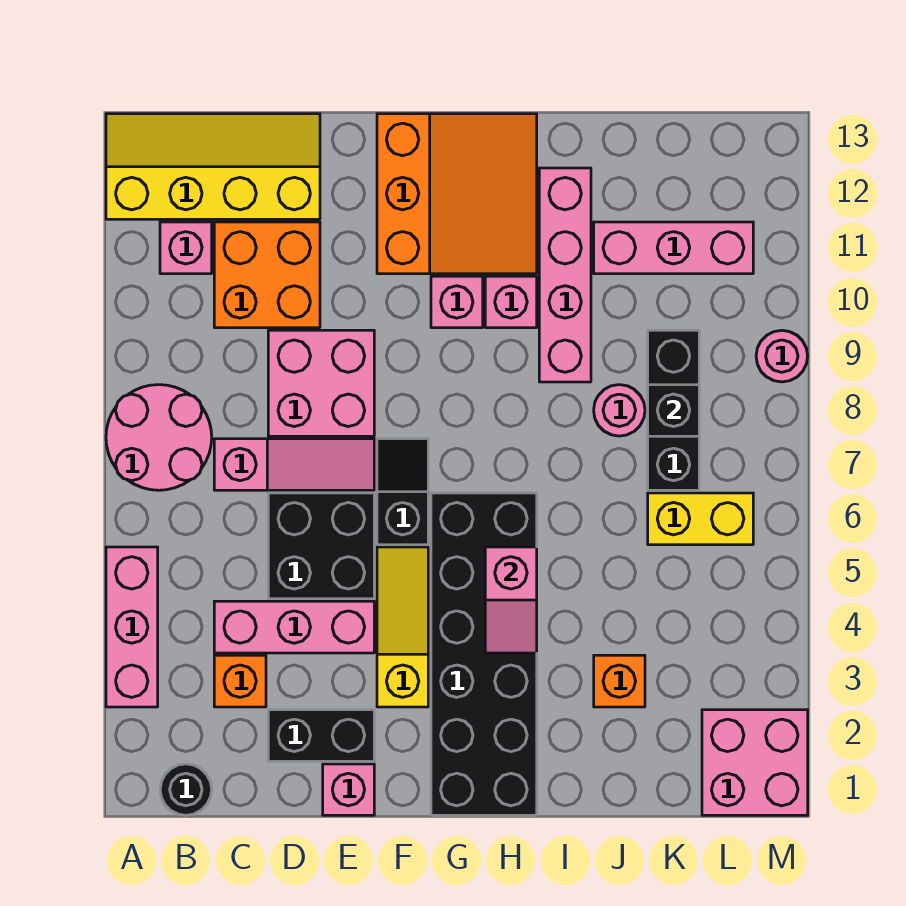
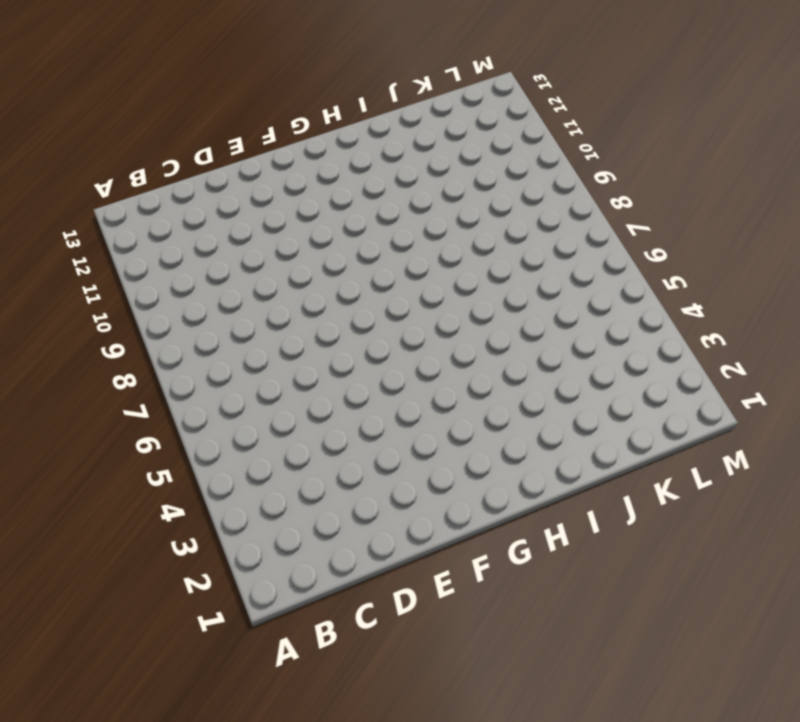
none -> pink brick A3:A5 level 1
none -> pink round brick A7:B8 level 1
none -> yellow slope A12:D13 level 1 top 12

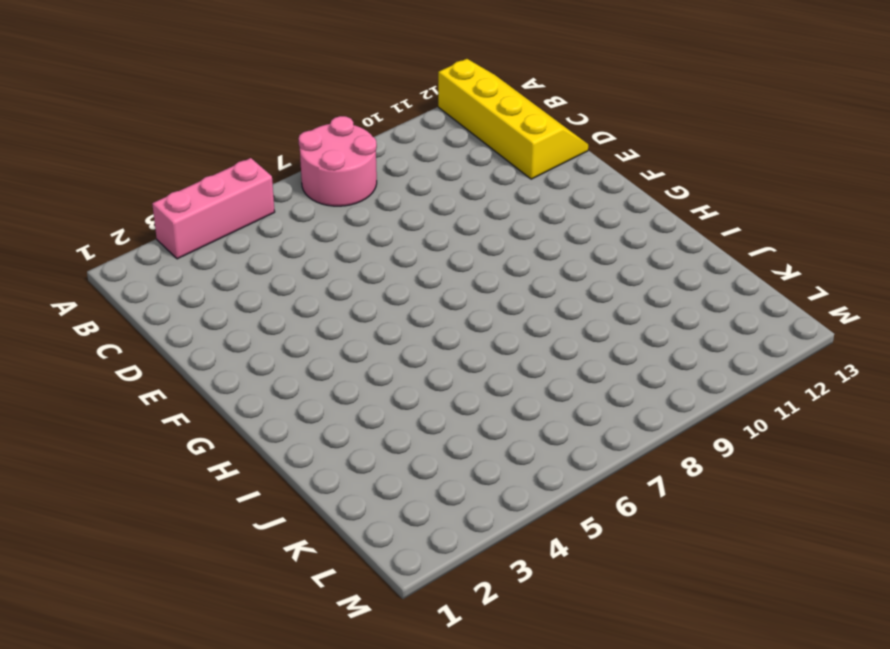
none -> black round brick B1 level 1
none -> pink brick B11 level 1
none -> orange brick C3 level 1

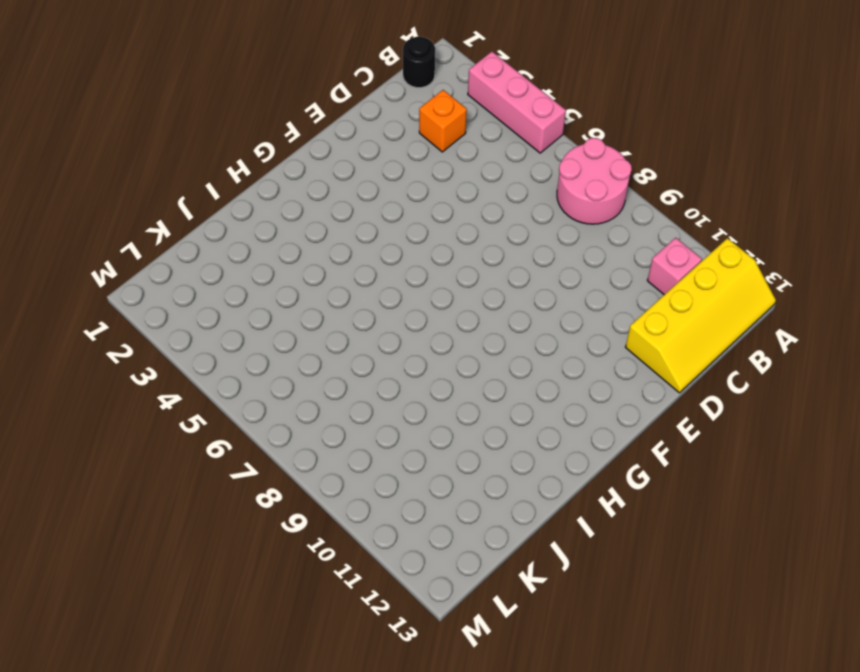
none -> pink brick C4:E4 level 1
none -> pink slope C7:E7 level 1 top C
none -> orange brick C10:D11 level 1

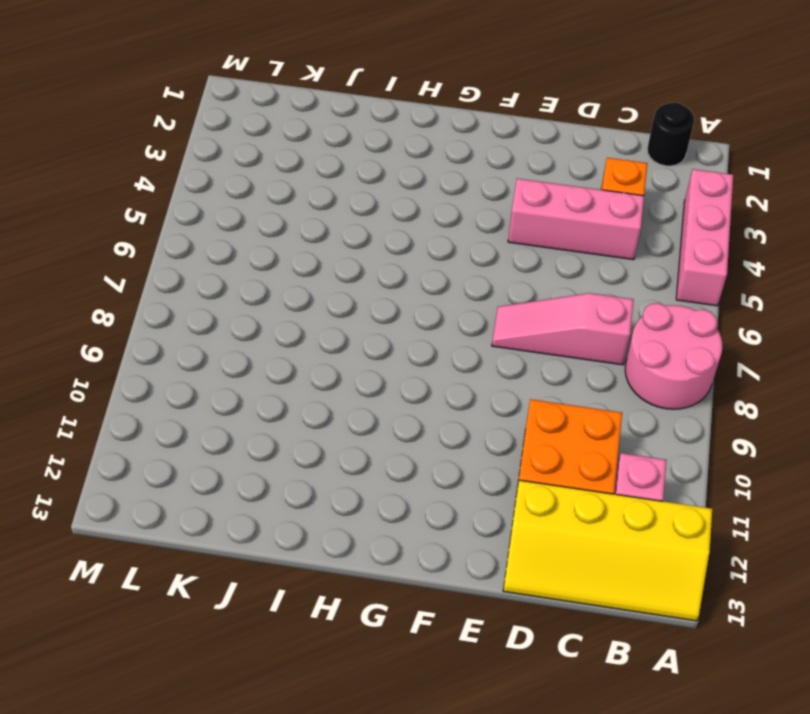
none -> black brick D2:E2 level 1
none -> black brick D5:E6 level 1
none -> pink brick D8:E9 level 1

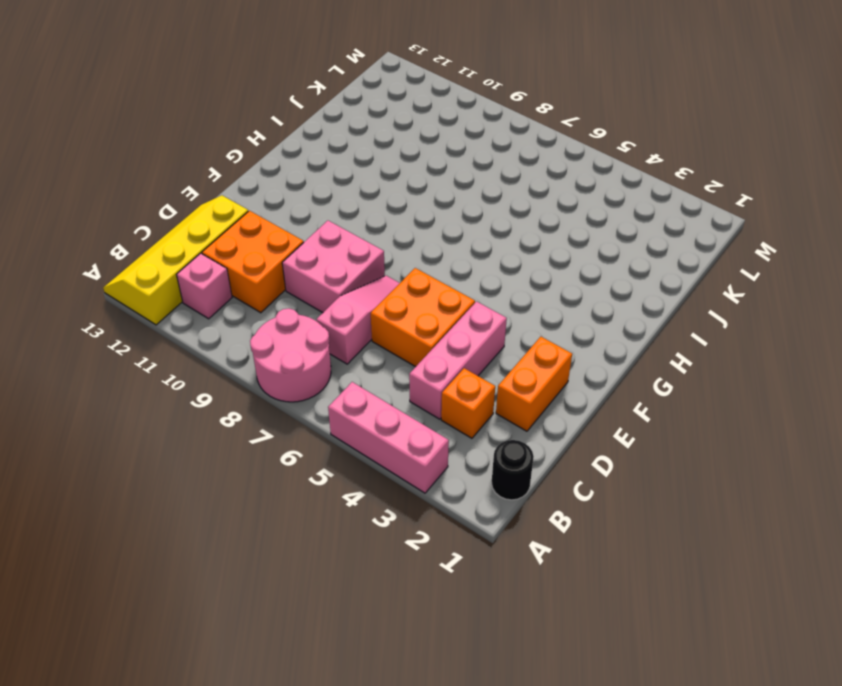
orange brick D2:E2 level 1 -> black brick D2:E2 level 1
orange brick D5:E6 level 1 -> black brick D5:E6 level 1
none -> pink brick E1 level 1
none -> yellow slope F3:F5 level 1 top 3
none -> black slope F6:F7 level 1 top 6

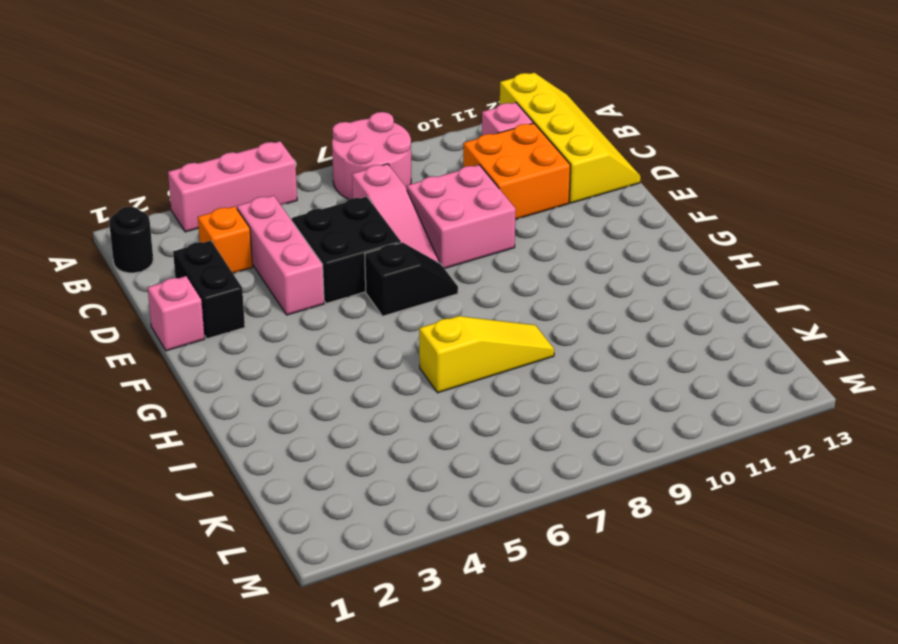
yellow slope I6:I8 level 1 top 6 -> yellow slope F3:F5 level 1 top 3
none -> orange slope F11:H13 level 1 top F
none -> black brick G1:H6 level 1
none -> pink brick G10 level 1

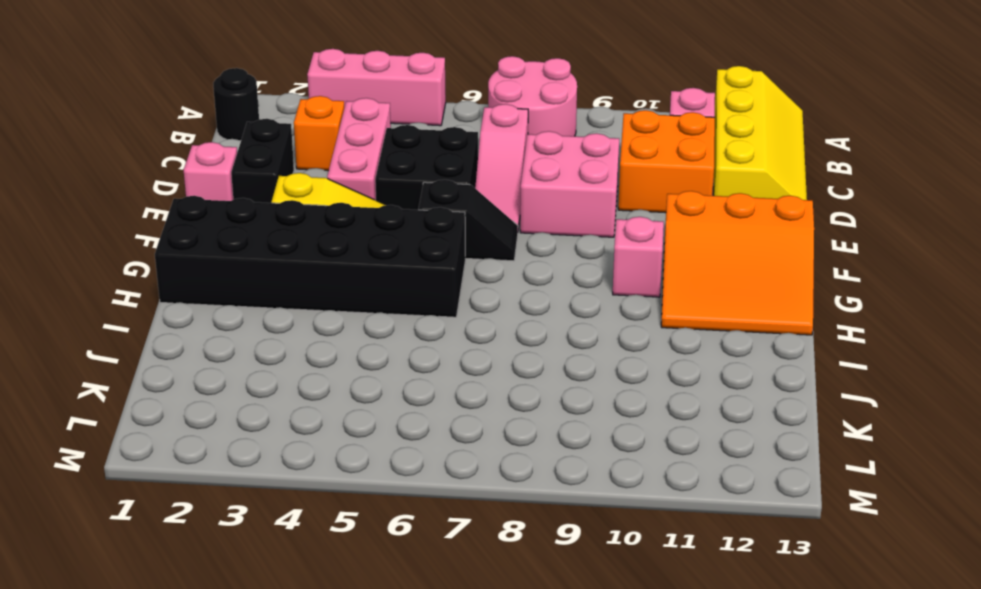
none -> pink brick H10 level 1
none -> pink brick I9:I12 level 1
none -> orange brick J3 level 1

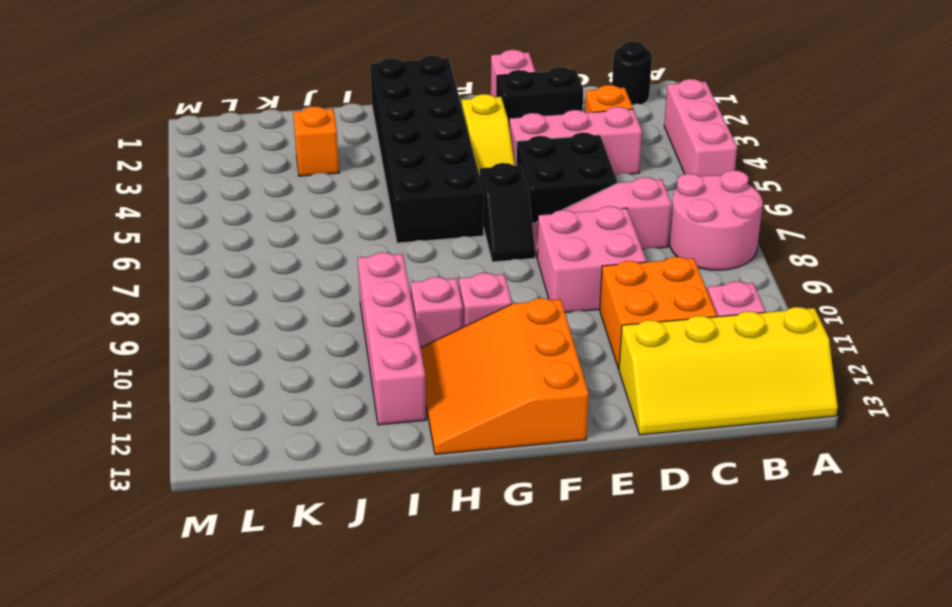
none -> pink round brick J8 level 1
none -> pink brick J11:L11 level 1
none -> yellow brick K6:L6 level 1

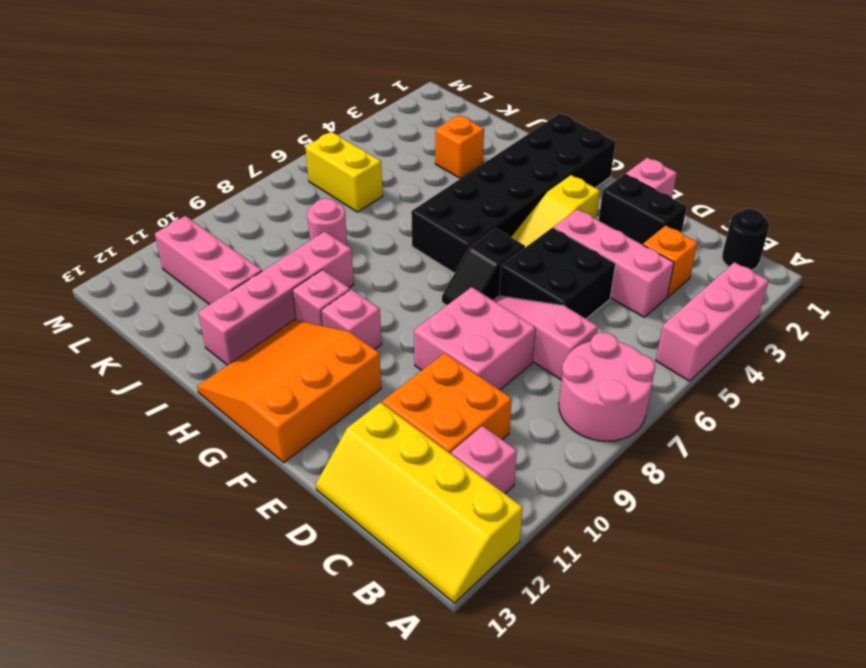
none -> black brick K7:K9 level 1
none -> pink brick L1:M2 level 1
none -> pink round brick M9 level 1

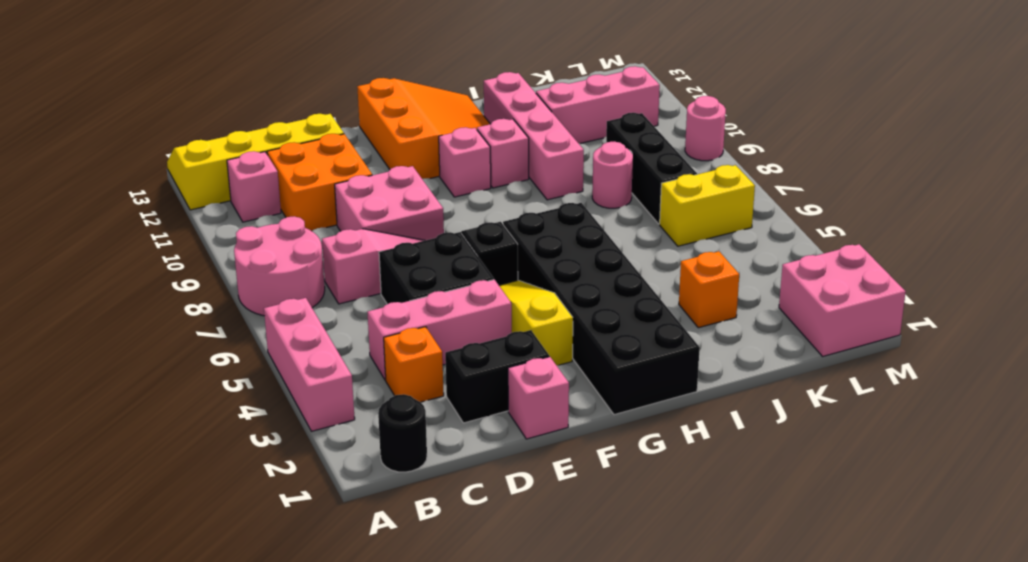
none -> pink slope H4:H5 level 2 top 5
none -> black brick K8 level 2

